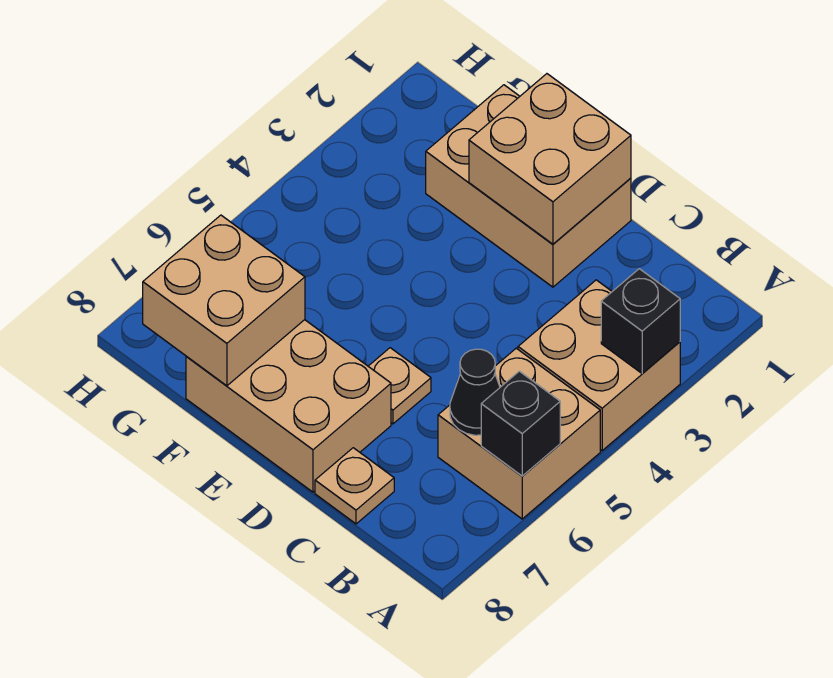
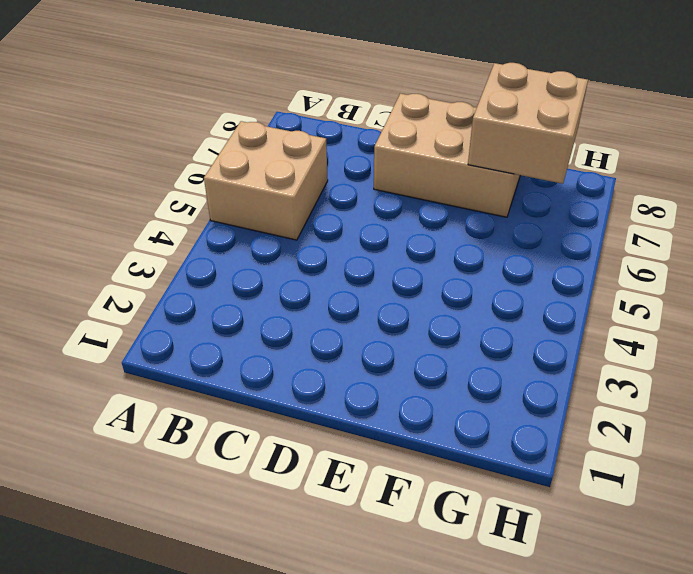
none -> tan brick A3:B4 level 1
none -> tan plate C8 level 1

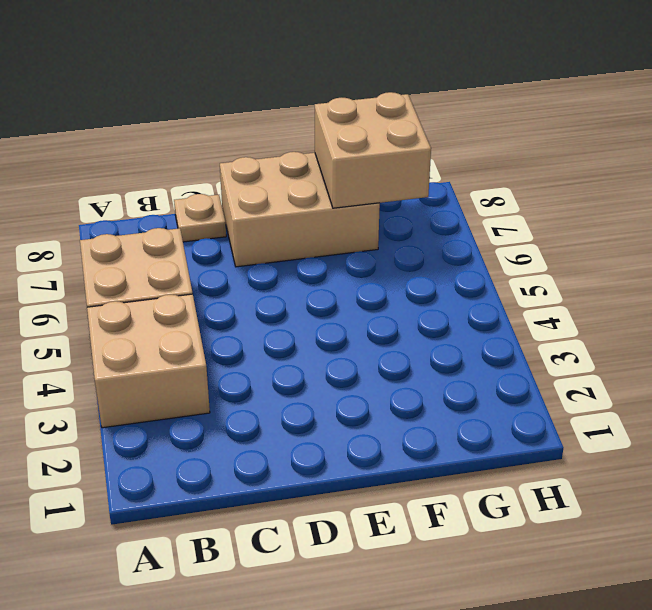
none -> tan brick D1:F2 level 1
none -> tan plate D6 level 1

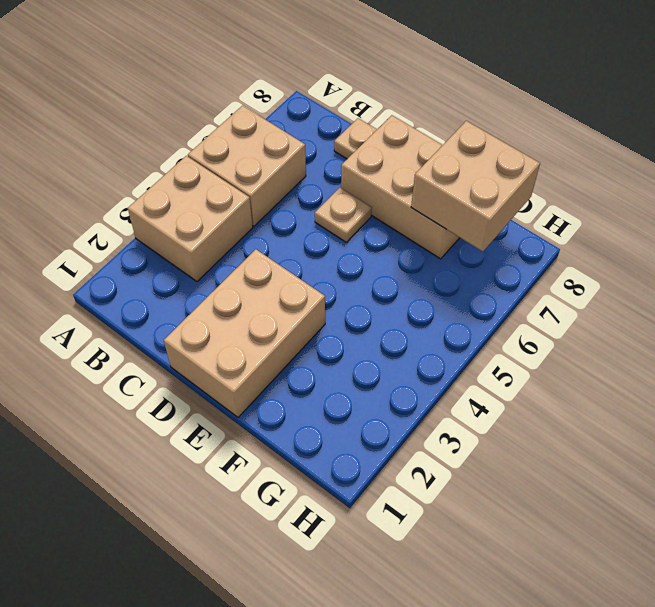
tan brick D1:E3 level 1 -> tan brick D1:F2 level 1
none -> black brick A3 level 2
none -> black brick A6 level 2

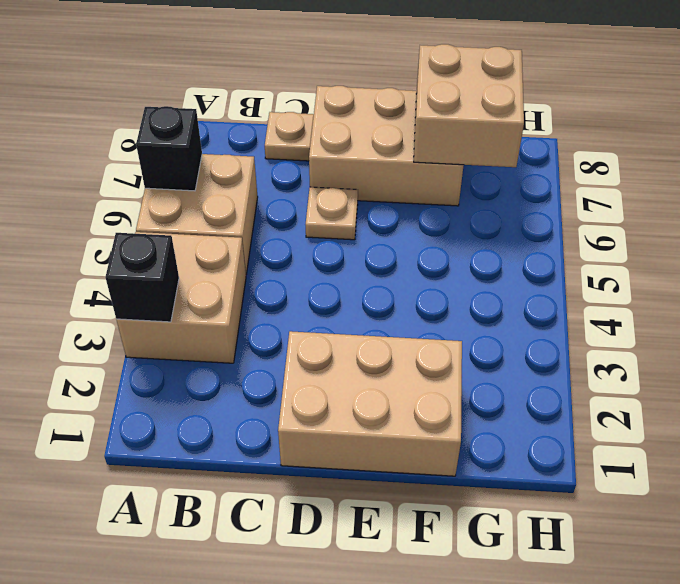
none -> black cone B6 level 2
none -> tan brick D1:E2 level 2

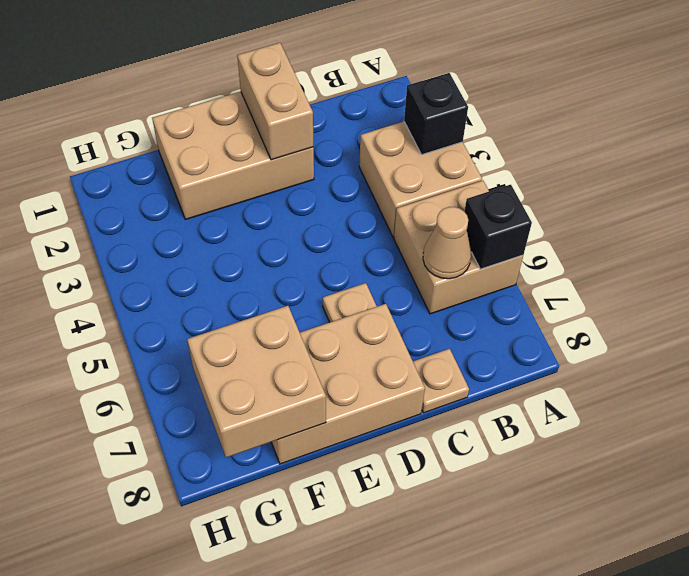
tan cone B6 level 2 -> black cone B6 level 2
tan brick D1:D2 level 2 -> tan brick D1:E2 level 2

